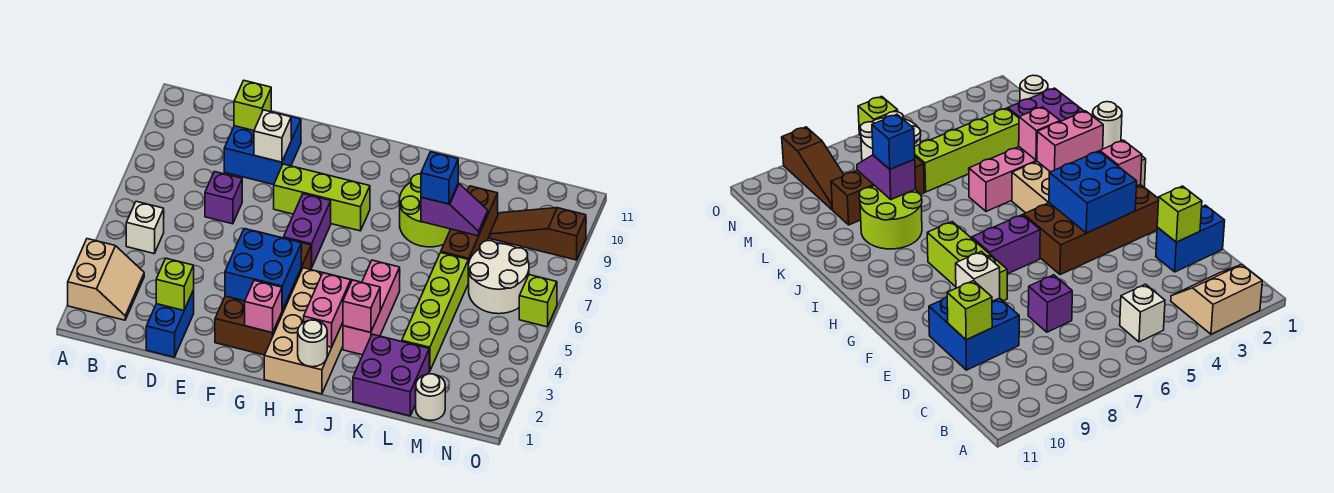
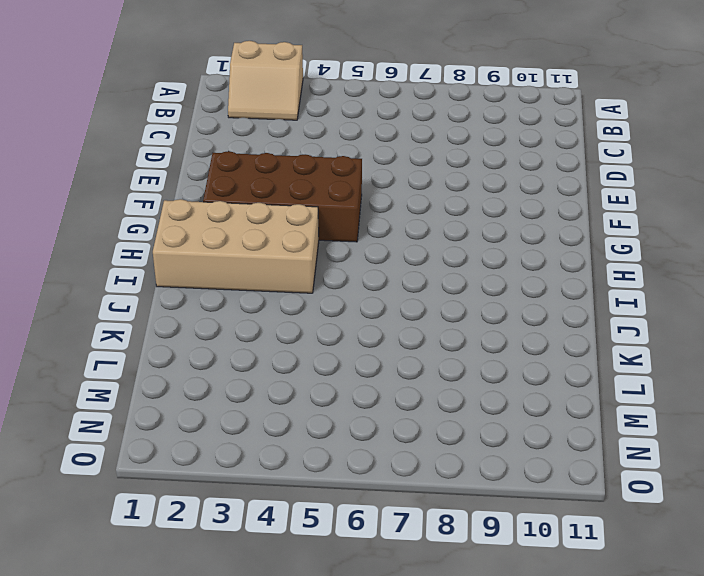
none -> white brick B5 level 1
none -> blue brick D1:D2 level 1
none -> purple brick D7 level 1

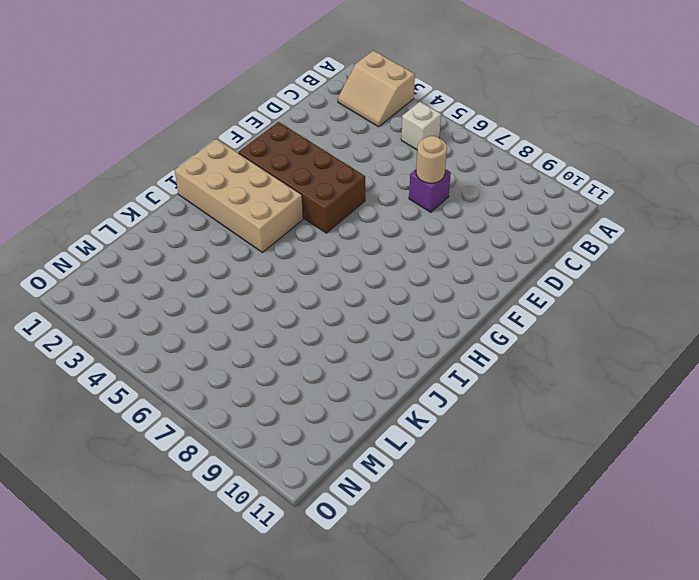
tan round brick D7 level 2 -> none
none -> blue brick D1:D2 level 1
none -> blue brick D9:E10 level 1
none -> lime brick F8:H8 level 1

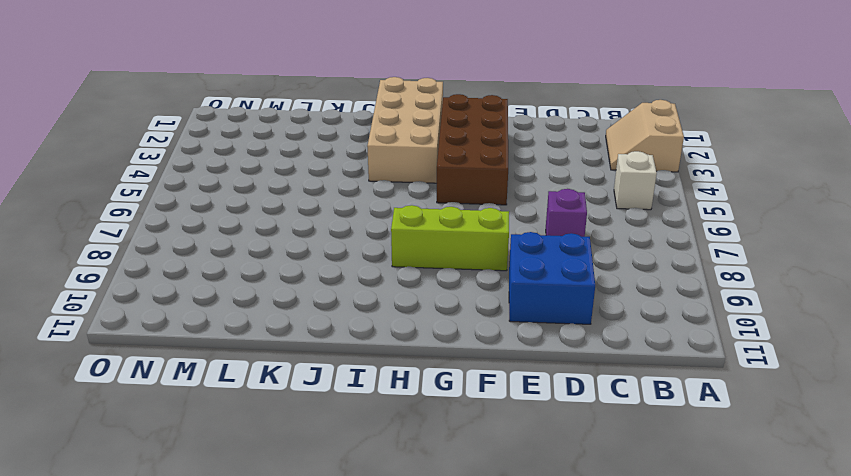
none -> blue brick D1:D2 level 1
none -> purple brick G6:G7 level 1
none -> pink brick J3:J5 level 1

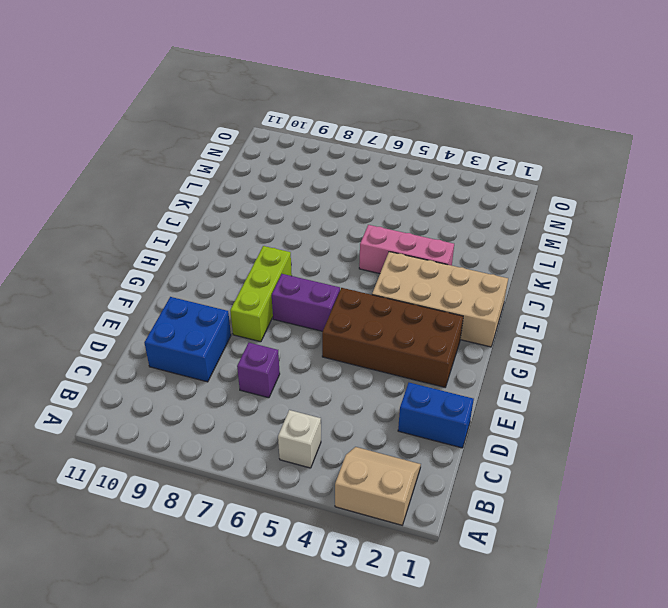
none -> lime round brick J8:K9 level 1
none -> purple brick K1:L2 level 1
none -> lime brick L3:L6 level 1

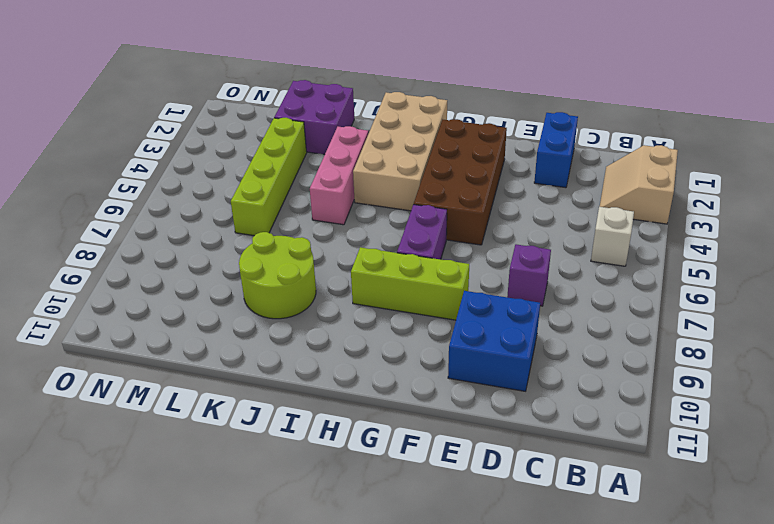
none -> brown brick L7:L9 level 1
none -> white round brick M1 level 1
none -> white round brick M6:N7 level 1

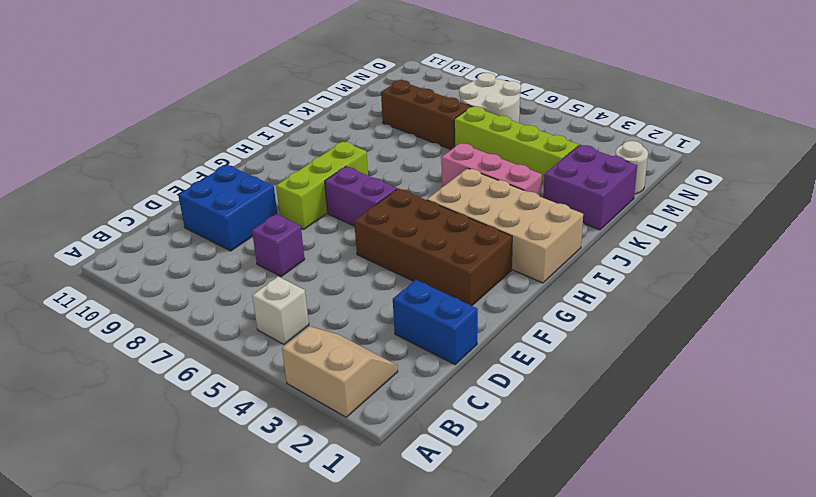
none -> lime round brick J8:K9 level 1
none -> brown slope M9:O9 level 1 top O
none -> lime brick O6 level 1

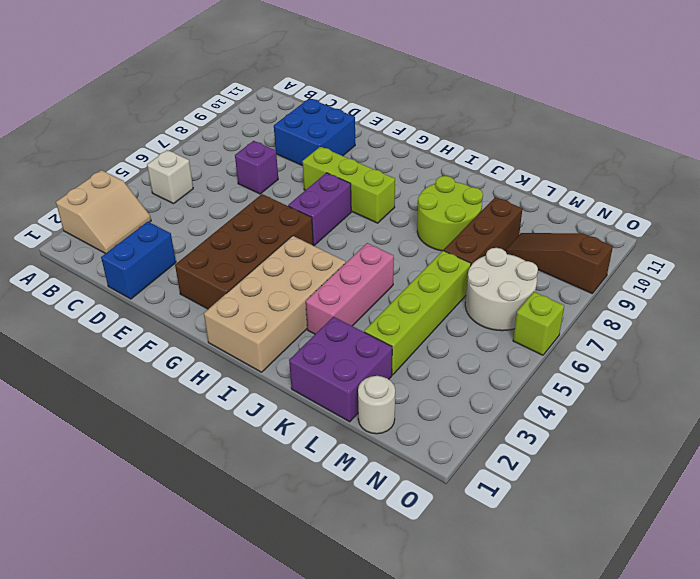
none -> lime brick D2 level 2
none -> lime brick D10 level 2
none -> white brick E9 level 2

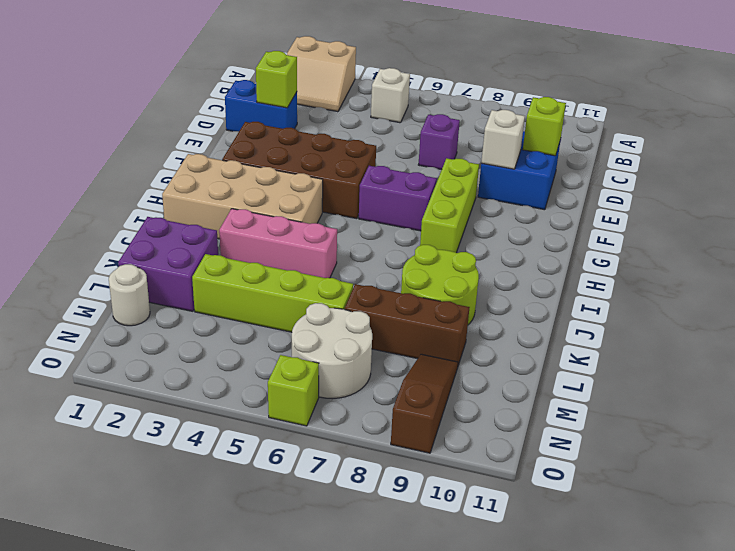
none -> blue brick F3:G4 level 2
none -> pink brick G2 level 2
none -> white round brick I1 level 2

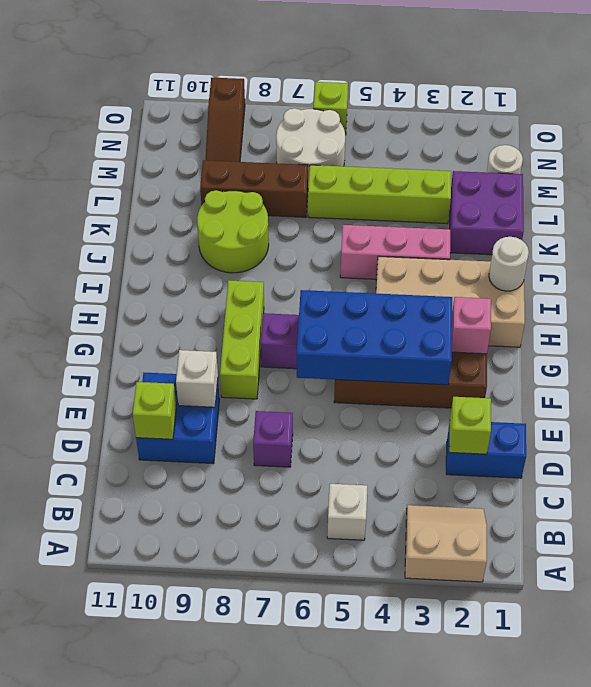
blue brick F3:G6 level 2 -> blue brick F3:G4 level 2
none -> pink brick I2:I3 level 2
none -> pink brick J3 level 2
none -> purple slope K8:L8 level 2 top K

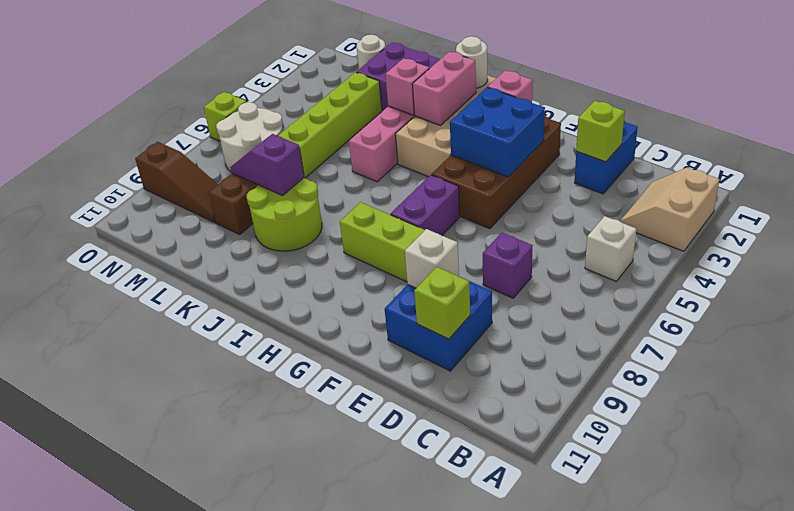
none -> blue brick K8 level 3

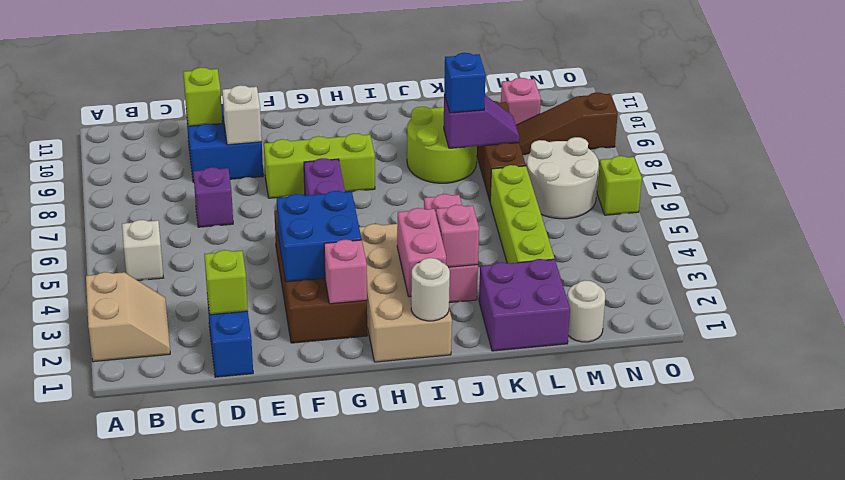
pink brick M10 level 1 -> none

